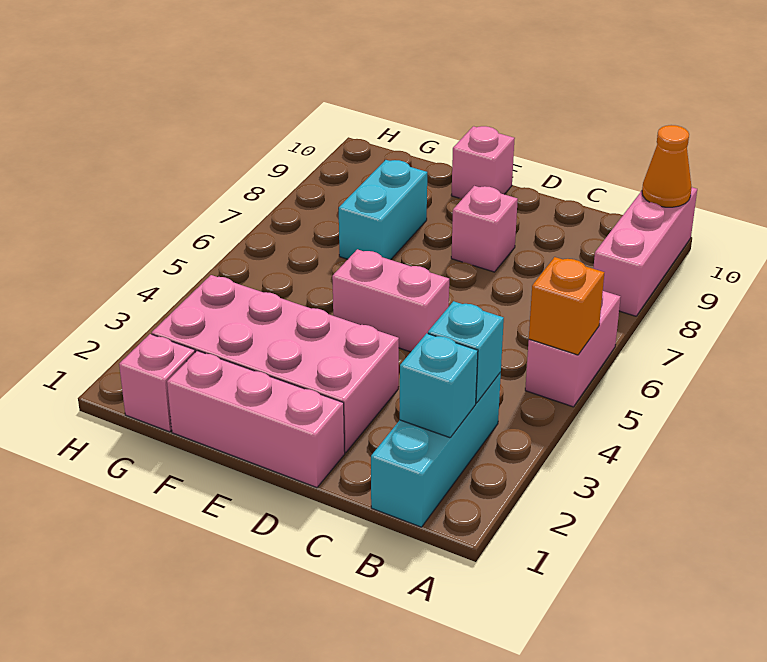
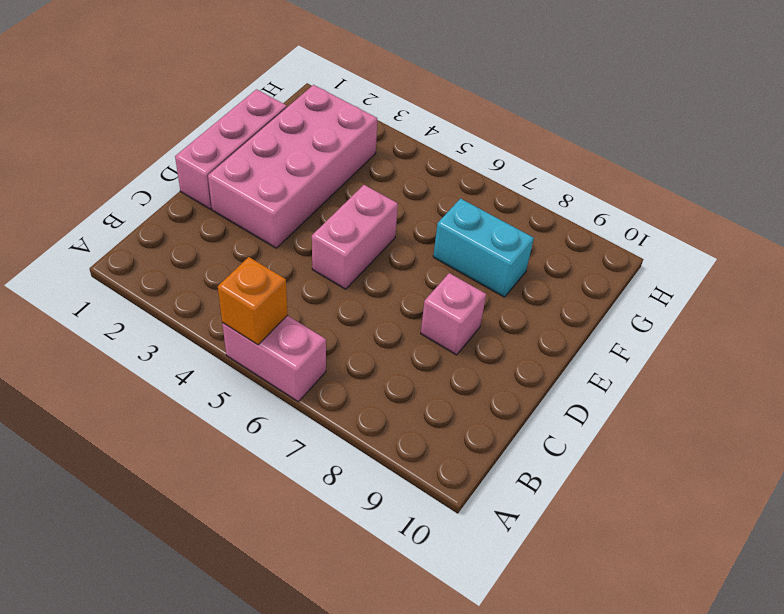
none -> pink brick A8:A10 level 1
none -> cyan brick B1:B3 level 1
none -> pink brick E10 level 1

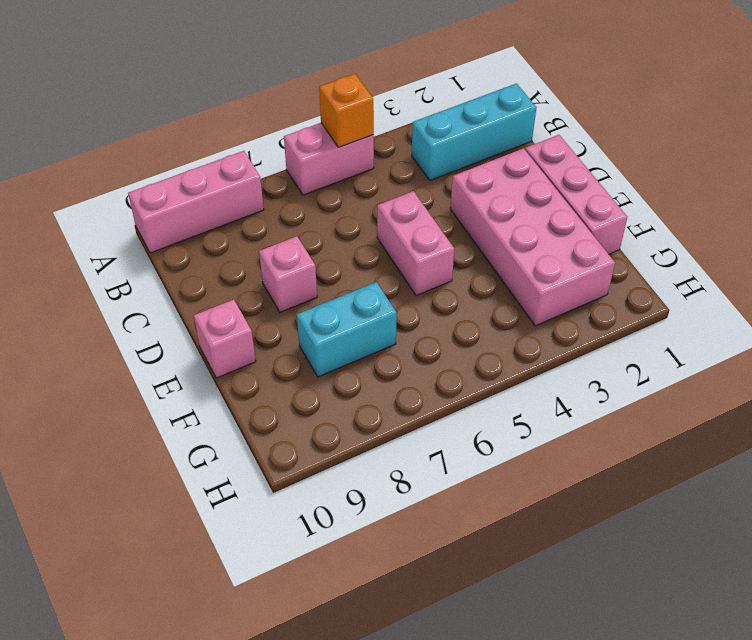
none -> pink brick G1 level 1
none -> orange cone A10 level 2
none -> cyan brick B2 level 2

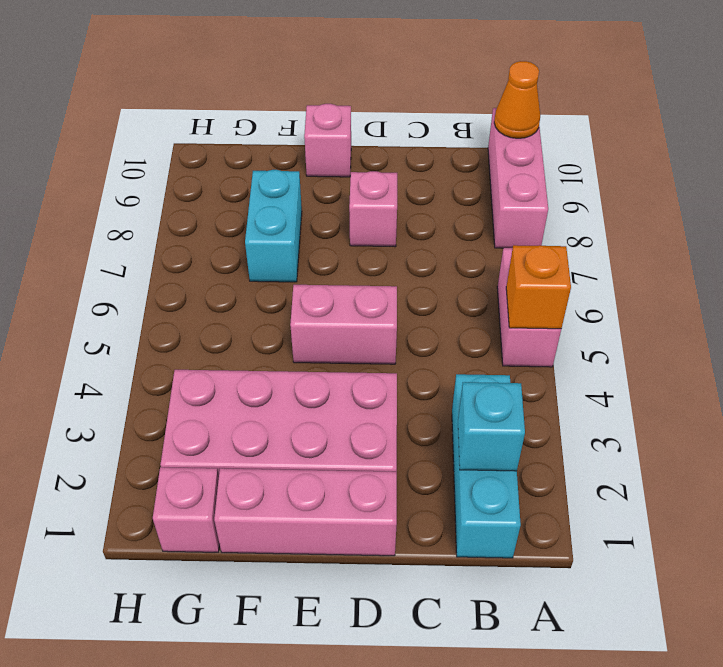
none -> cyan brick B3 level 2

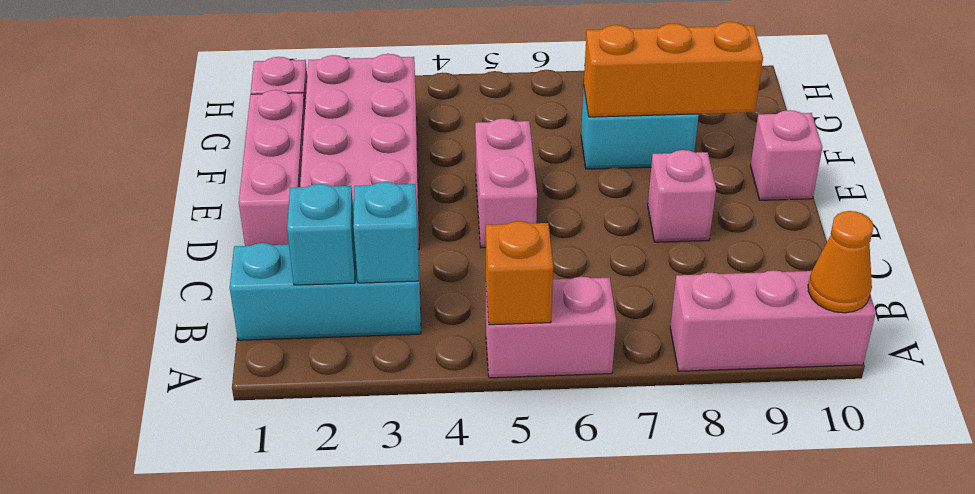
orange brick F7:F9 level 2 -> none

